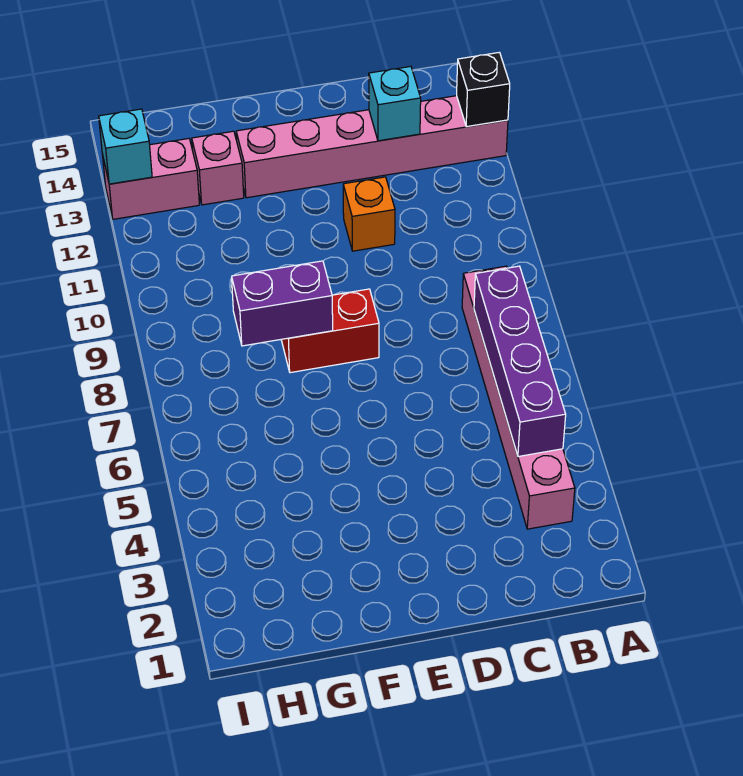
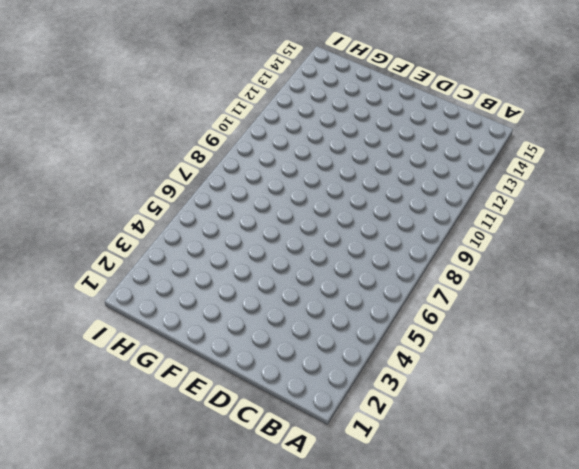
none -> pink brick A13:F13 level 1
none -> pink brick B3:B8 level 1

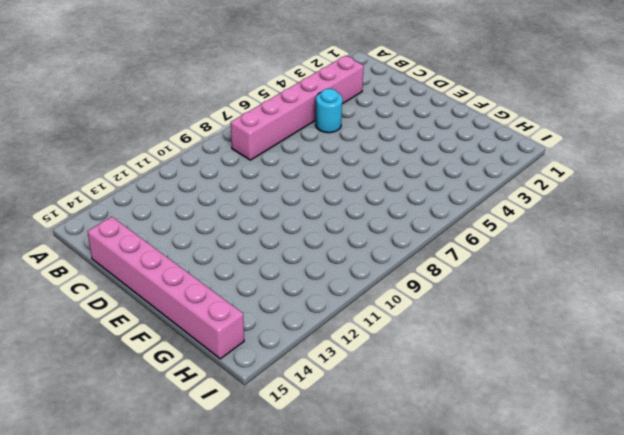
cyan round brick C5 level 1 -> none
pink brick C15:H15 level 1 -> pink brick A13:F13 level 1
none -> orange brick D11 level 1
none -> red brick E8:F8 level 1

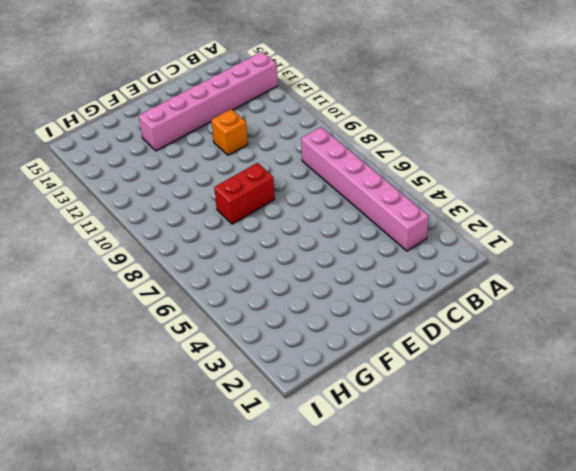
none -> pink brick G13 level 1
none -> pink brick H13:I13 level 1

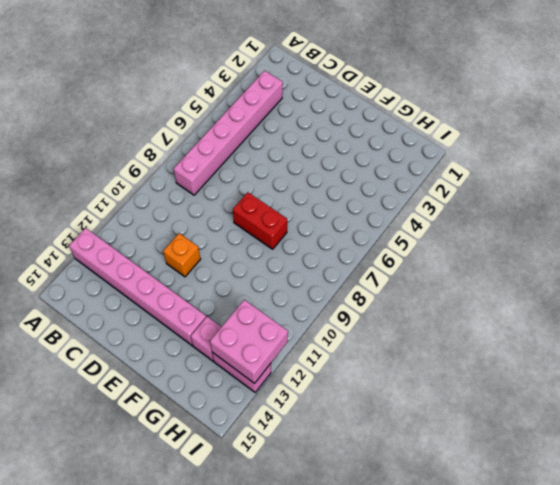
pink brick H12:I13 level 2 -> cyan brick I13 level 2
none -> black brick A13 level 2
none -> purple brick B4:B7 level 2

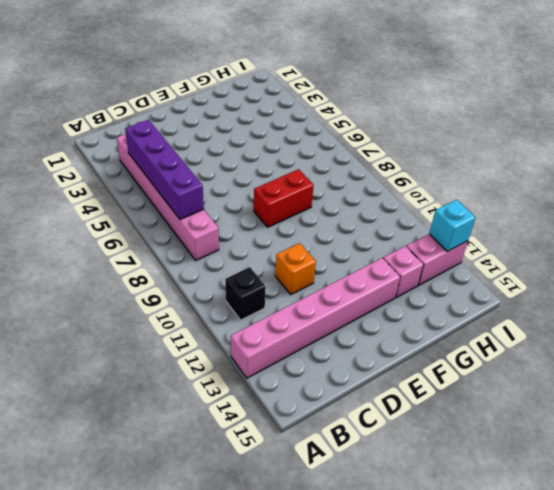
black brick B11 level 1 -> black brick A13 level 2
none -> cyan brick C13 level 2
none -> purple brick F8:G8 level 2

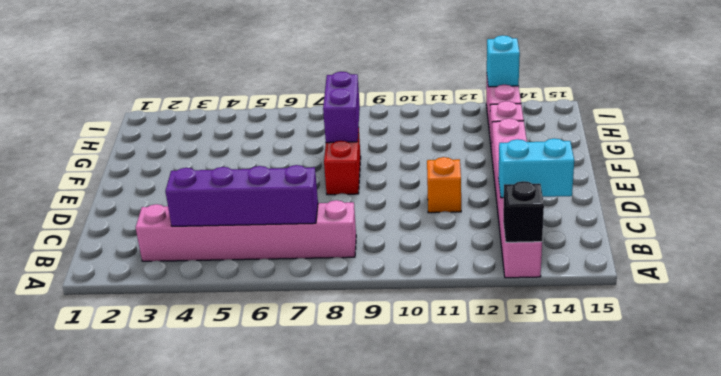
cyan brick C13:C14 level 2 -> cyan brick C13 level 2

